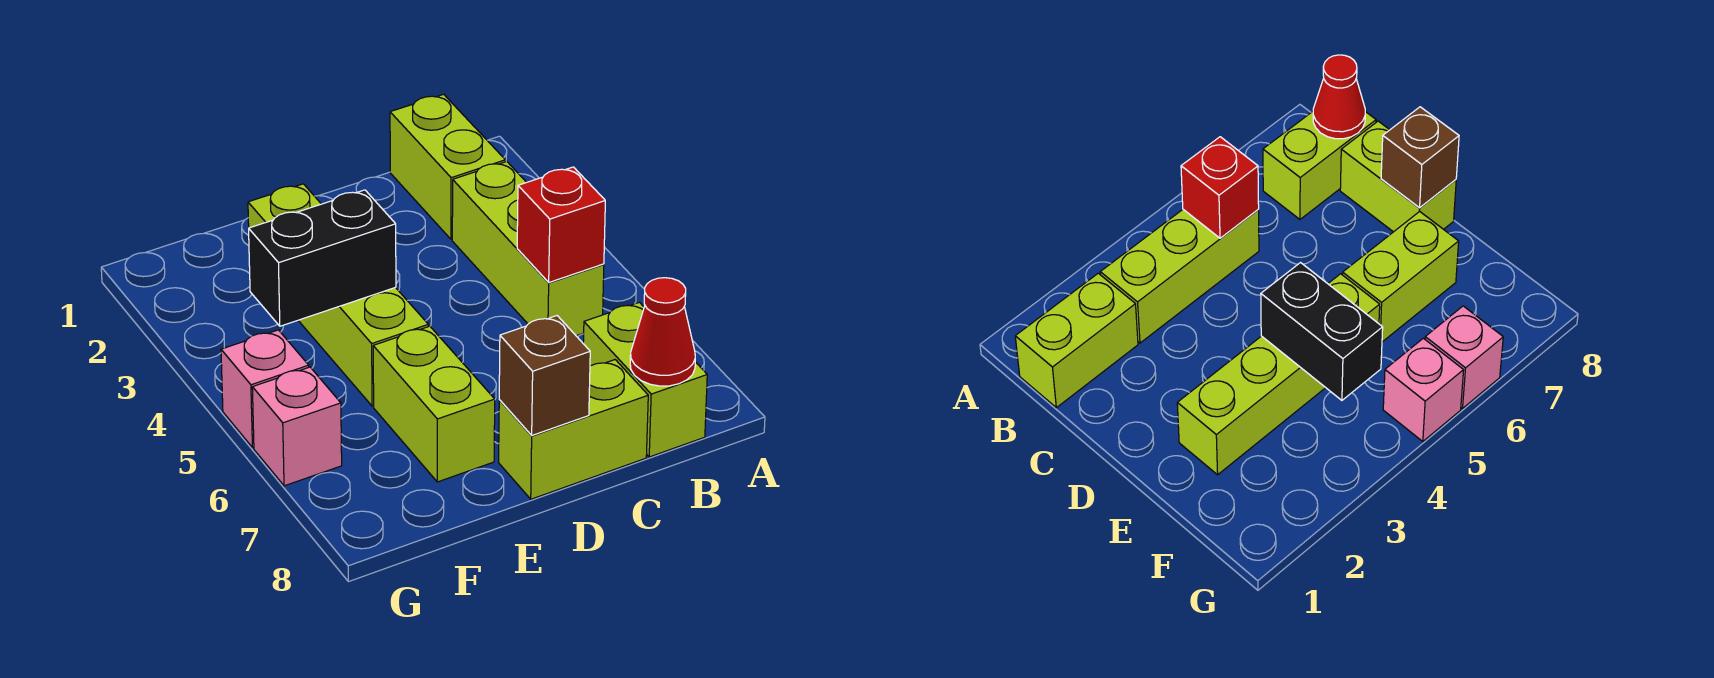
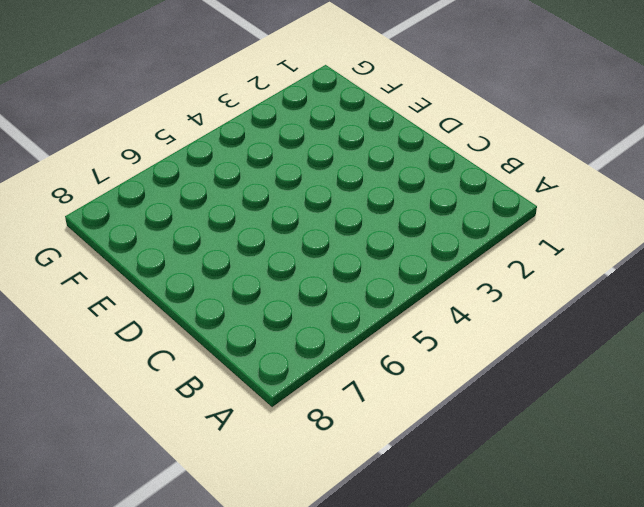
none -> lime brick B1:B2 level 1
none -> lime brick B3:B5 level 1
none -> lime brick B7:B8 level 1

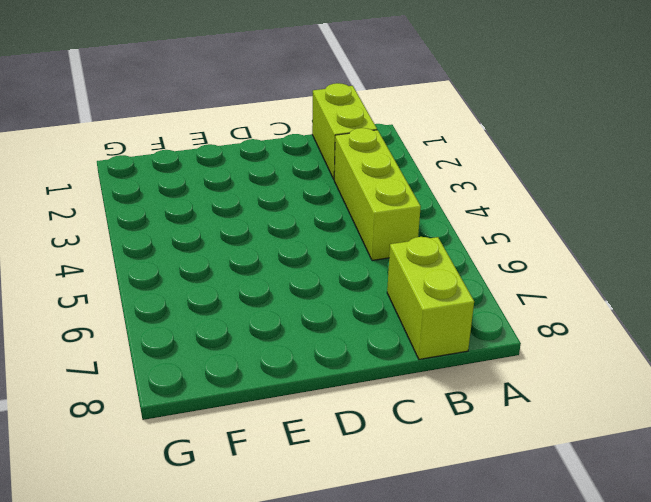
none -> lime brick C8:D8 level 1
none -> lime brick E2:E5 level 1
none -> lime brick E6:E7 level 1

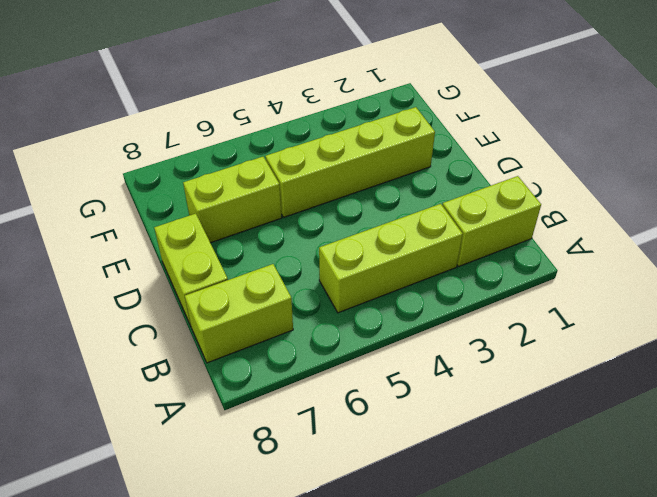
none -> pink brick G5 level 1
none -> pink brick G6 level 1
none -> red brick B5 level 2

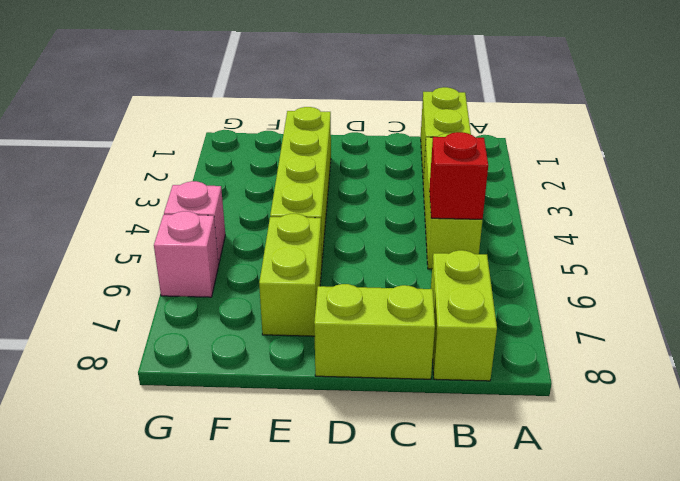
none -> red cone B8 level 2
none -> brown brick D8 level 2
none -> black brick E4:F4 level 2

